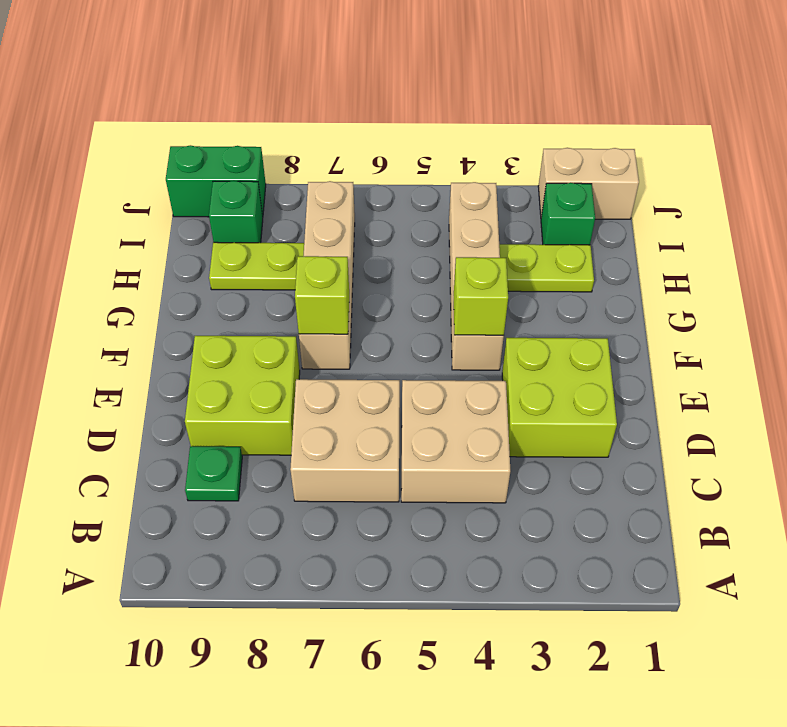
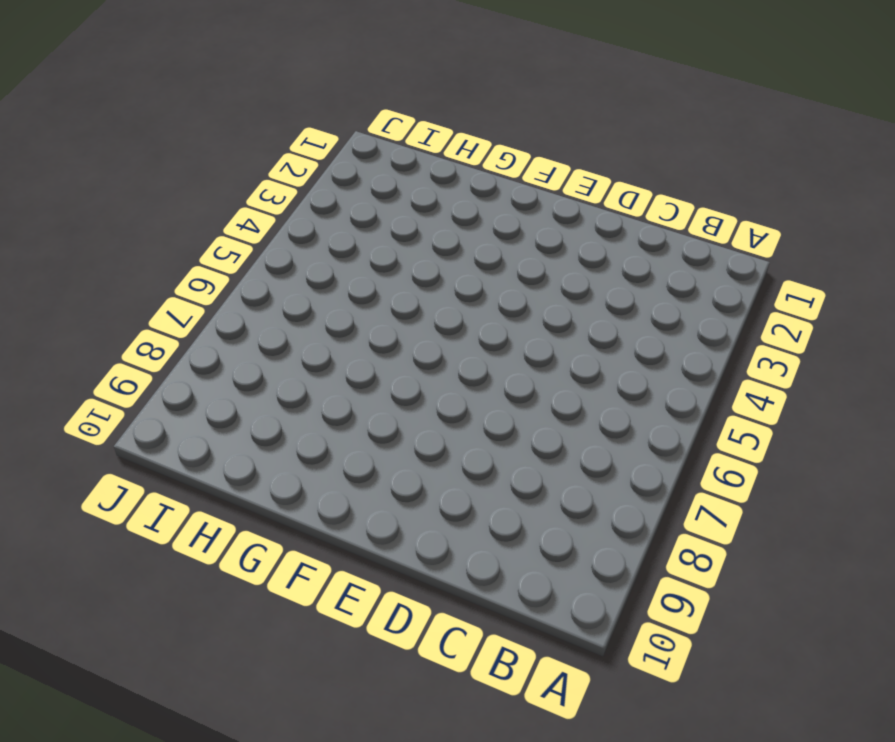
none -> tan brick C4:D5 level 1
none -> tan brick C6:D7 level 1
none -> green plate C9 level 1

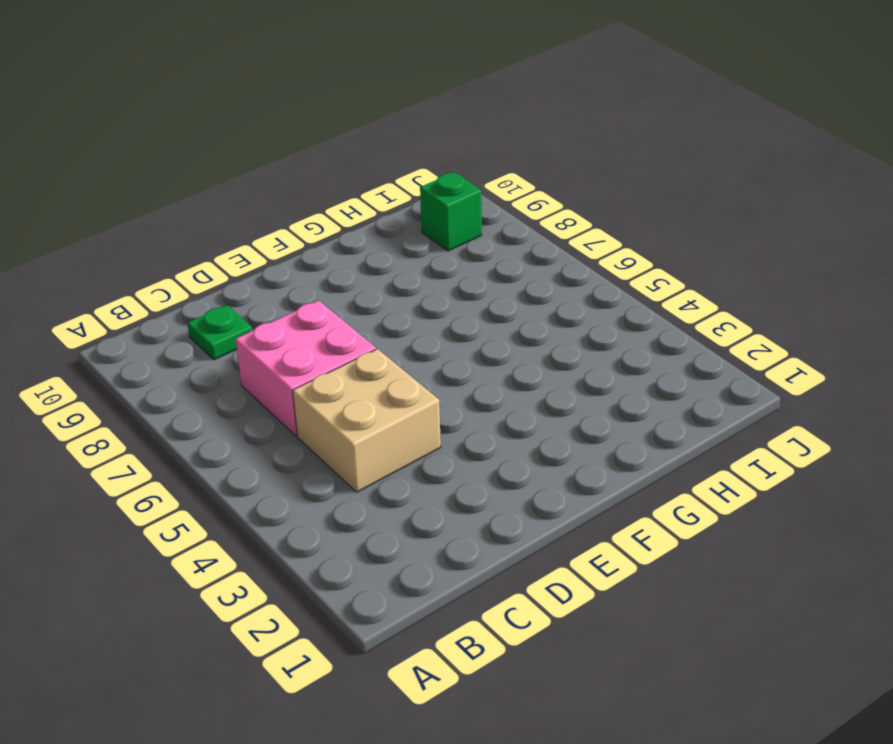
pink brick C6:D7 level 1 -> tan brick C6:D7 level 1
none -> lime brick D2:E3 level 1
none -> lime brick D8:E9 level 1
none -> tan brick F4:I4 level 1

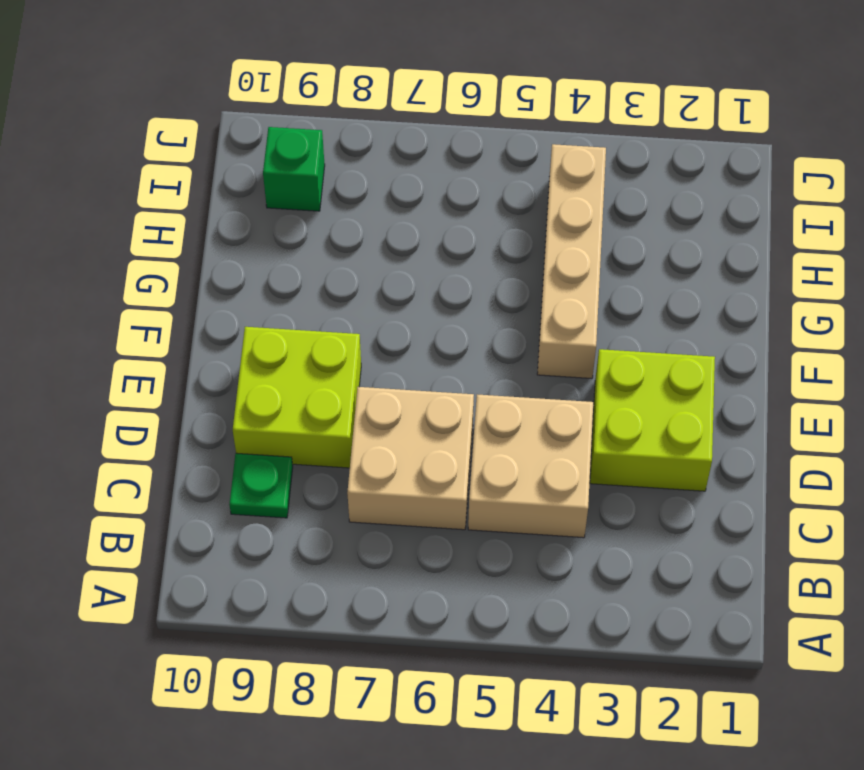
none -> tan brick F7:I7 level 1
none -> lime plate H2:H3 level 1
none -> lime plate H8:H9 level 1

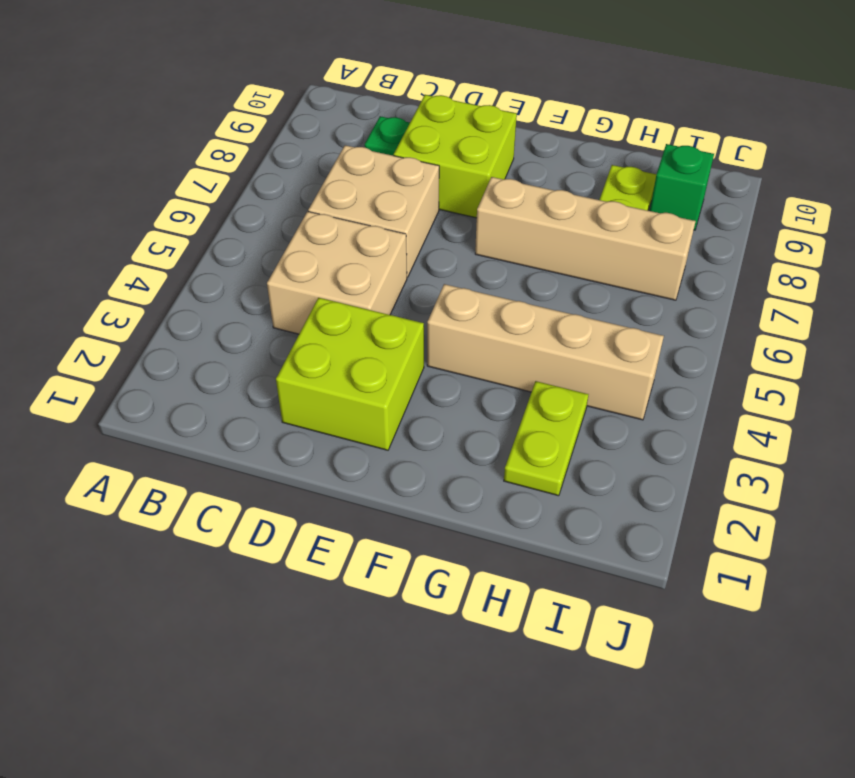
none -> green brick I2 level 1
none -> tan brick J1:J2 level 1
none -> green brick J9:J10 level 1

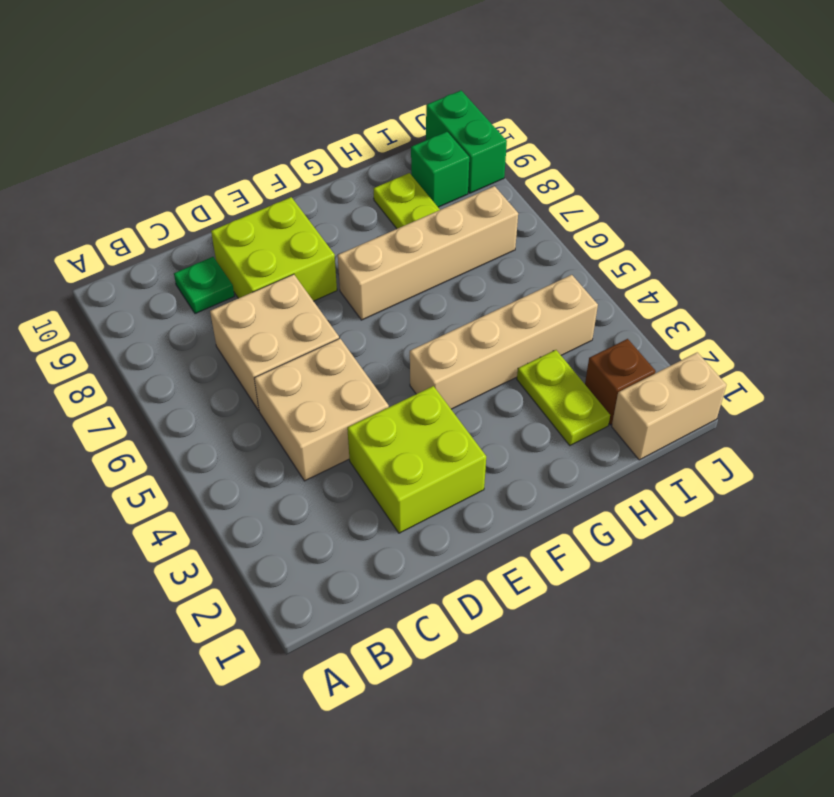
tan brick I1:J1 level 1 -> tan brick J1:J2 level 1
brown brick I2 level 1 -> green brick I2 level 1
none -> lime brick F4 level 2
none -> lime brick F7 level 2

